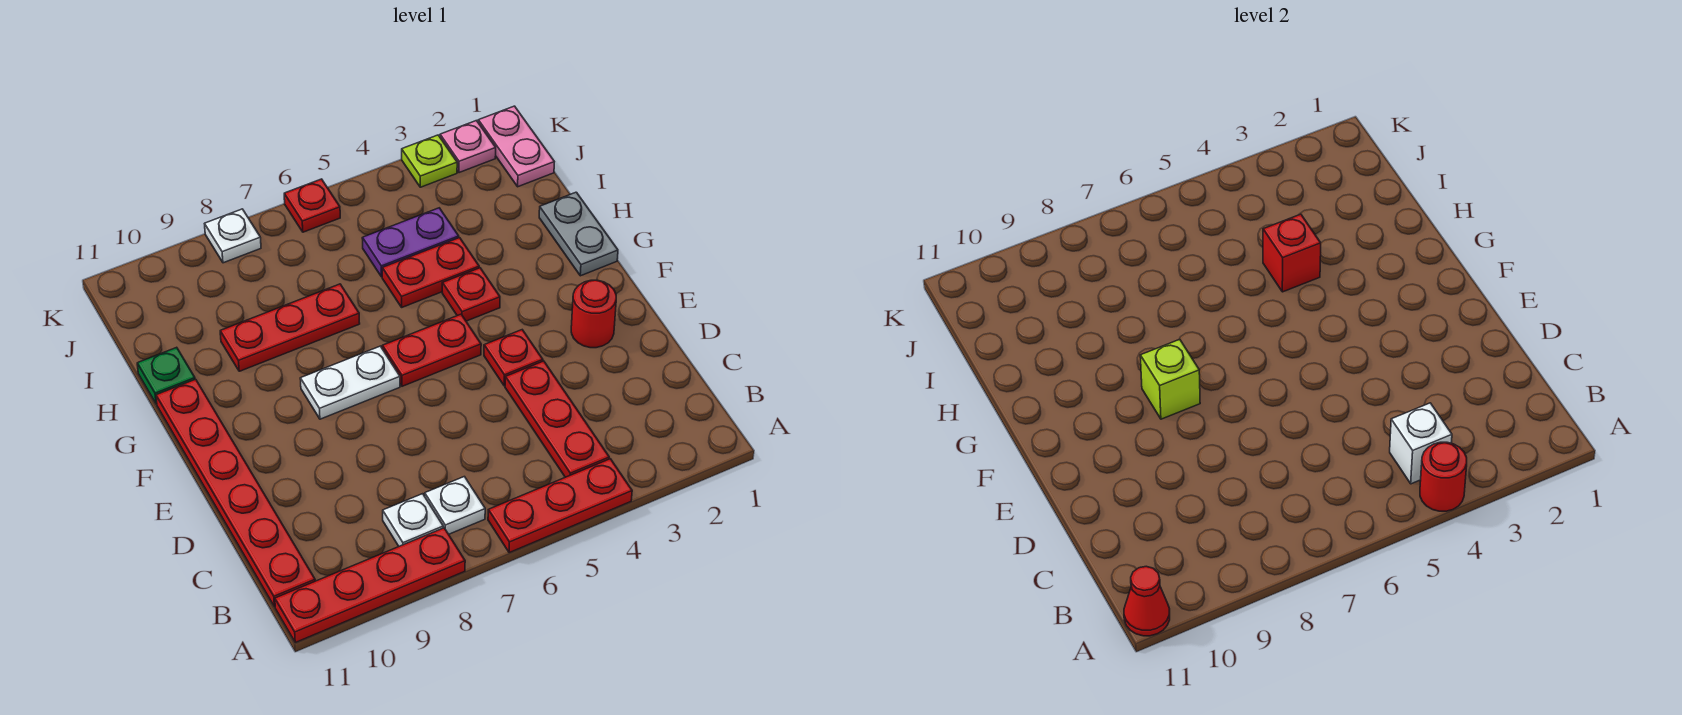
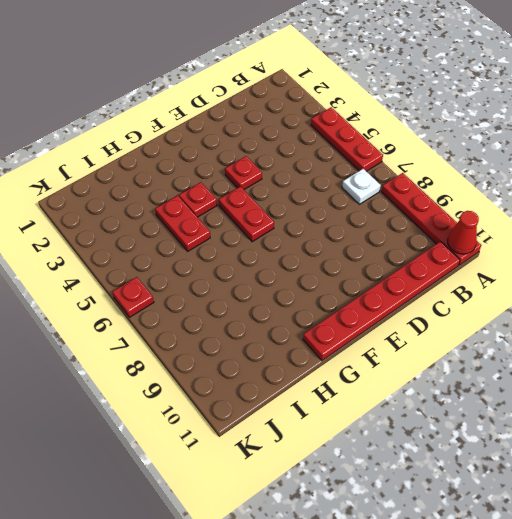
none -> red plate B4:D4 level 1
none -> white plate B8 level 1
none -> red round brick E2 level 1

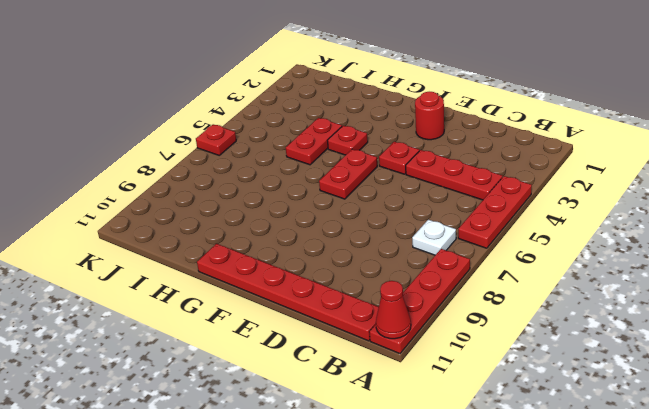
none -> white plate B8 level 1
none -> white plate F7:F8 level 1
none -> grey plate G1:H1 level 1

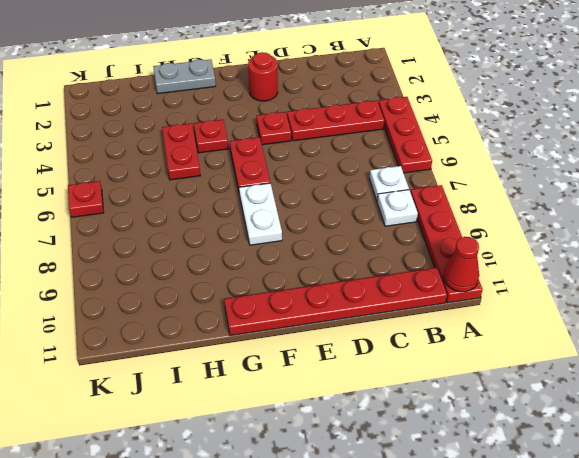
none -> red plate H7:H9 level 1
none -> green plate H11 level 1
none -> purple plate I4:I5 level 1

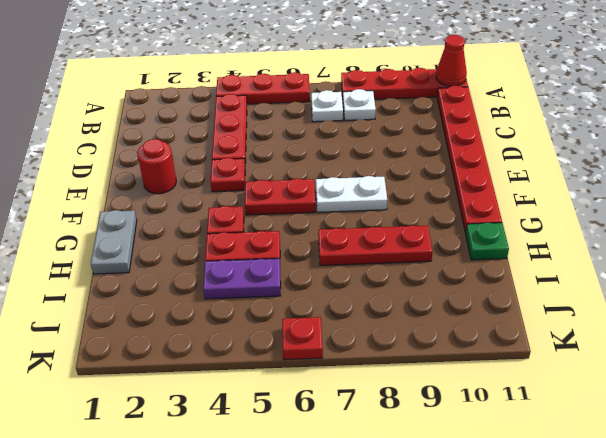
none -> pink plate J1:K1 level 1
none -> pink plate K2 level 1
none -> lime plate K3 level 1

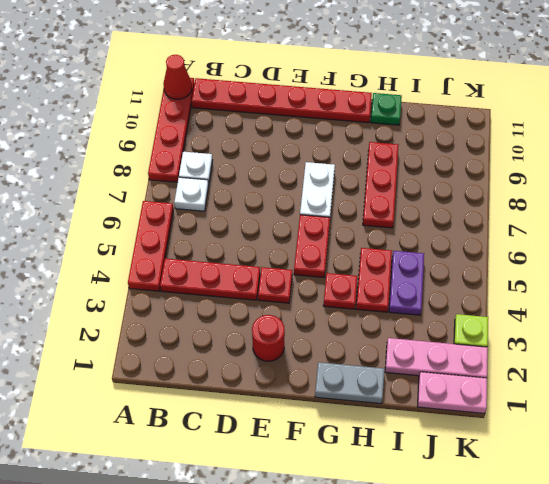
pink plate I2:K2 level 1 -> pink plate K2 level 1
none -> red plate K6 level 1
none -> white plate K8 level 1
none -> red round brick A4 level 2

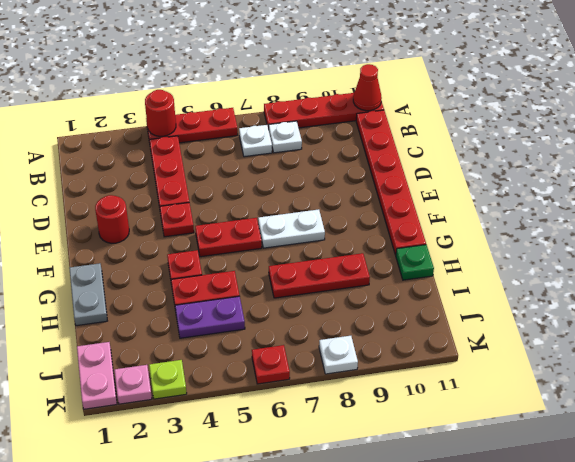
none -> white brick B4 level 2
none -> lime brick F8 level 2
none -> red brick H4 level 2

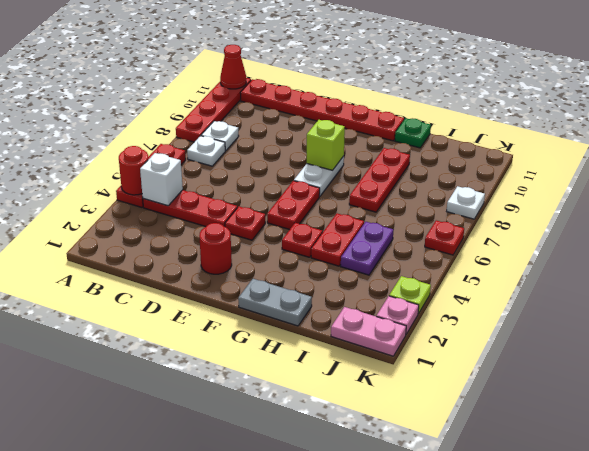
none -> red brick H4 level 2

